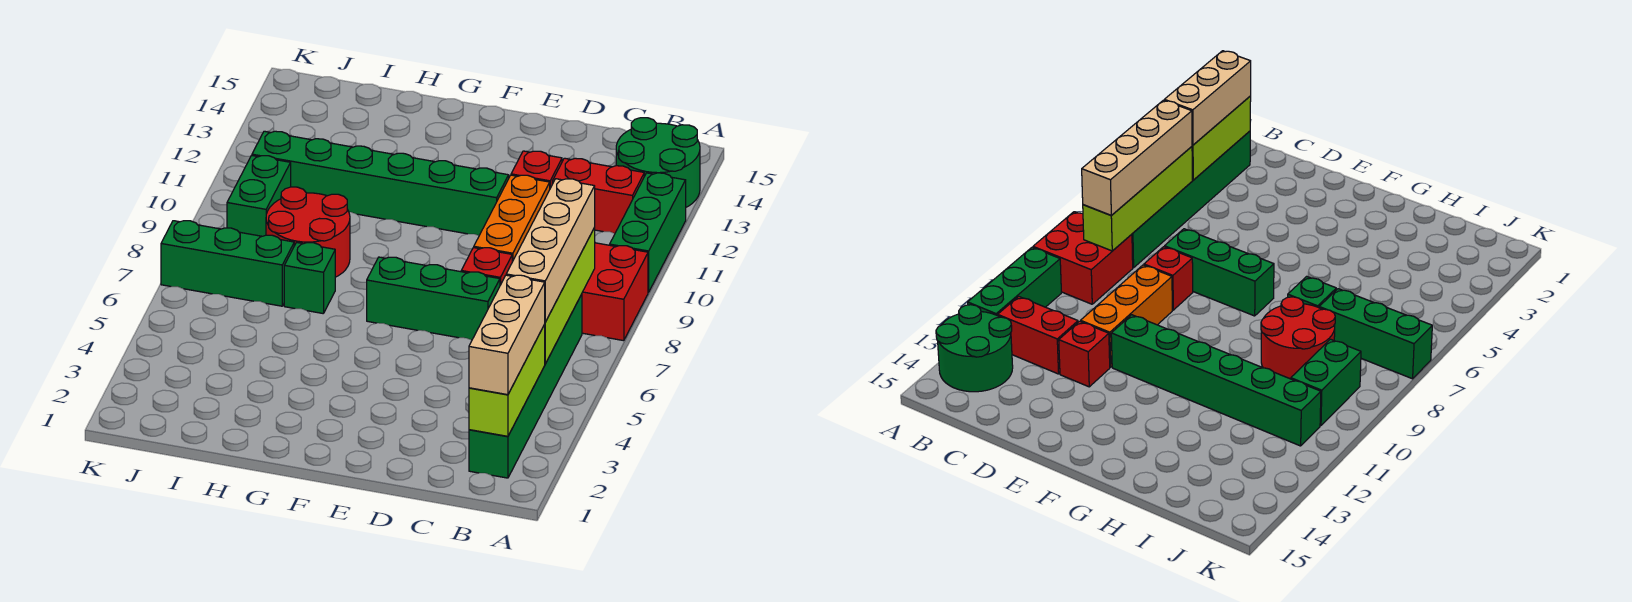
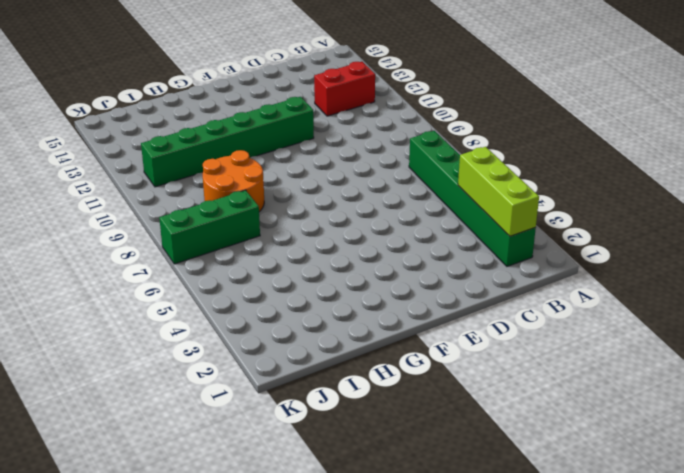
orange round brick H8:I9 level 1 -> red round brick H8:I9 level 1
none -> red brick A8:B9 level 1
none -> green brick A10:A12 level 1
none -> green round brick A13:B14 level 1

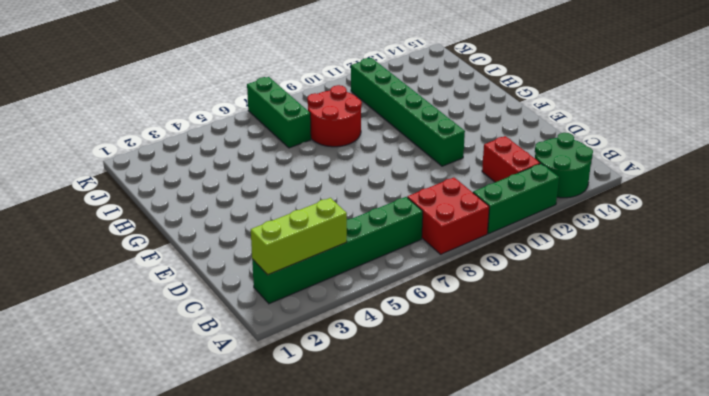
none -> green brick D7:F7 level 1
none -> red brick D8 level 1
none -> orange brick D9:D11 level 1

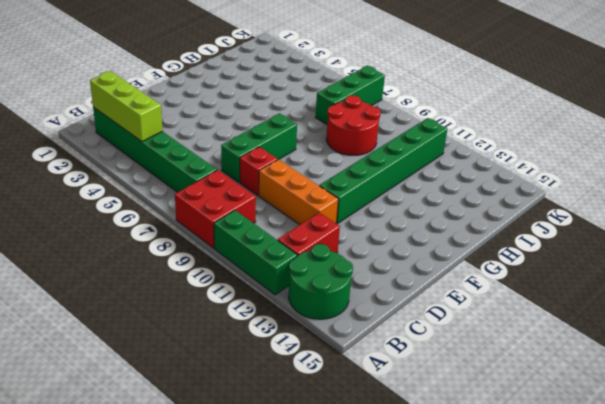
none -> red brick D12 level 1
none -> green brick H7 level 1
none -> green brick J9:J10 level 1

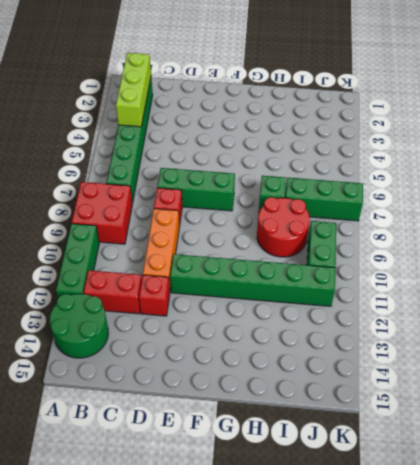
none -> lime brick B5:B8 level 2
none -> tan brick B2:B4 level 3
none -> tan brick B5:B8 level 3

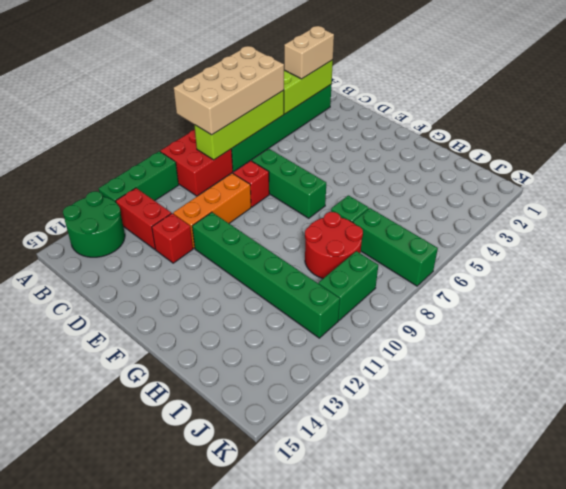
tan brick A5:B8 level 3 -> tan brick B5:B8 level 3
tan brick B2:B3 level 3 -> tan brick B2:B4 level 3

